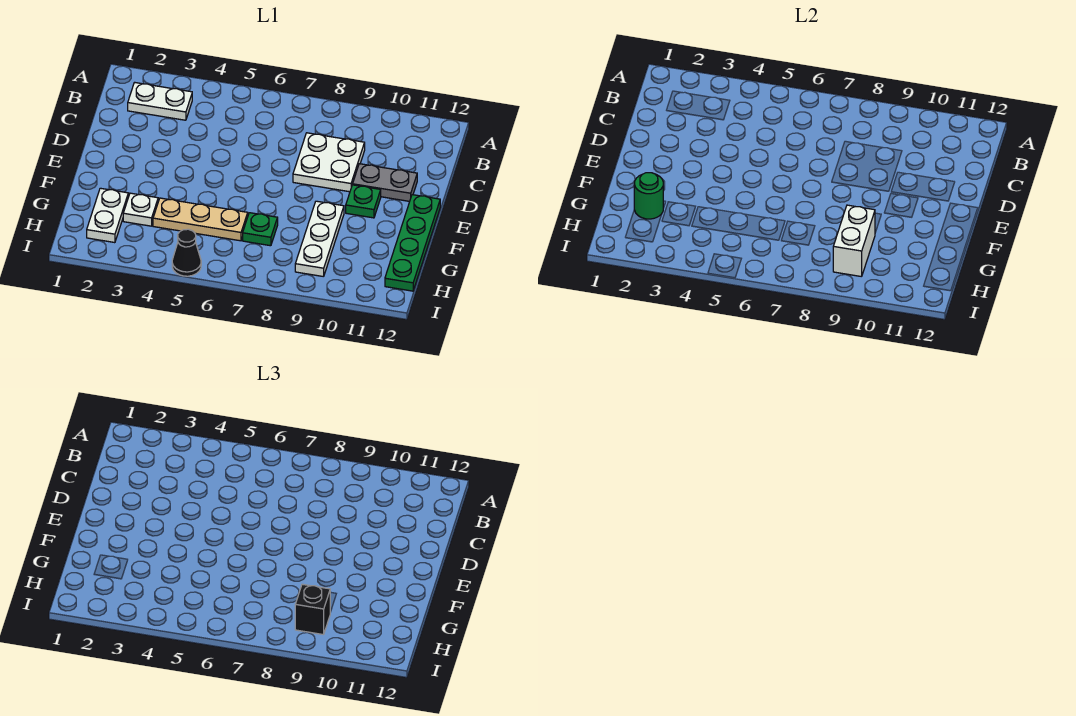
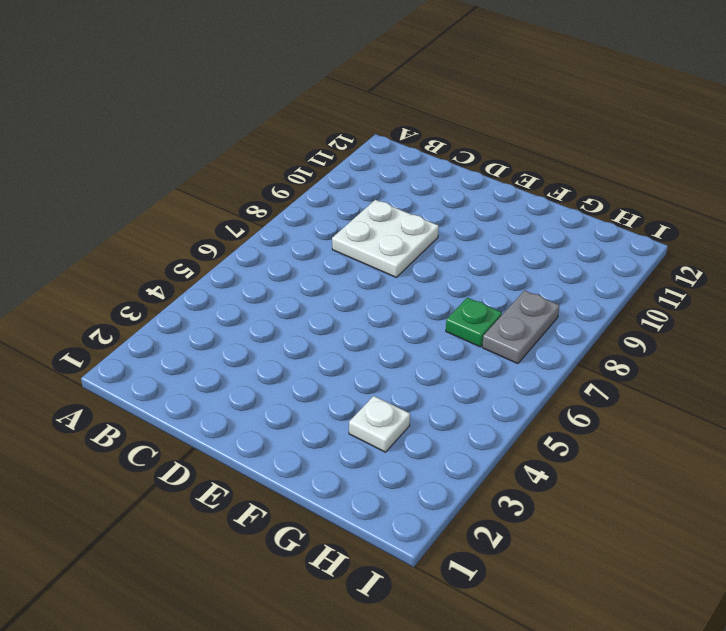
grey plate H7:H8 level 1 -> grey plate D10:D11 level 1
none -> white plate B2:B3 level 1
none -> green plate E10 level 1
none -> green plate E12:H12 level 1

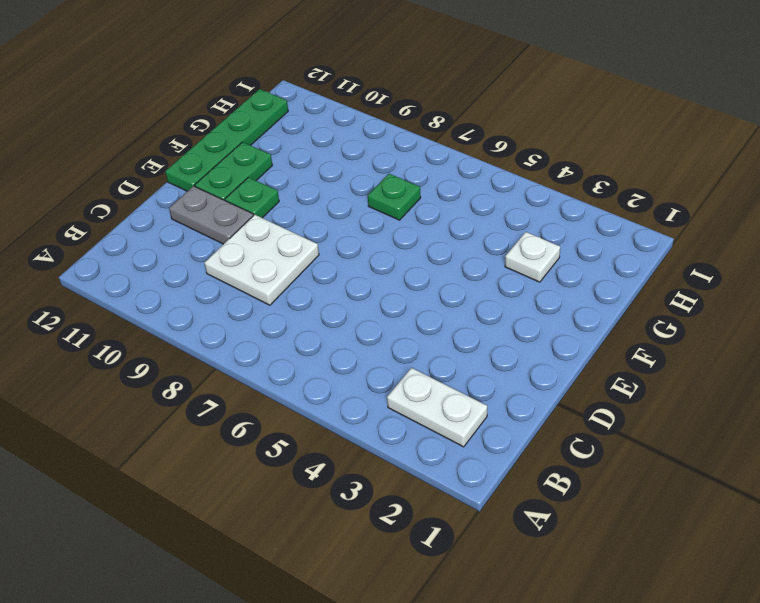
green plate E11:F11 level 1 -> none
none -> white plate F9:H9 level 1
none -> white plate G2:H2 level 1
none -> tan plate G4:G6 level 1

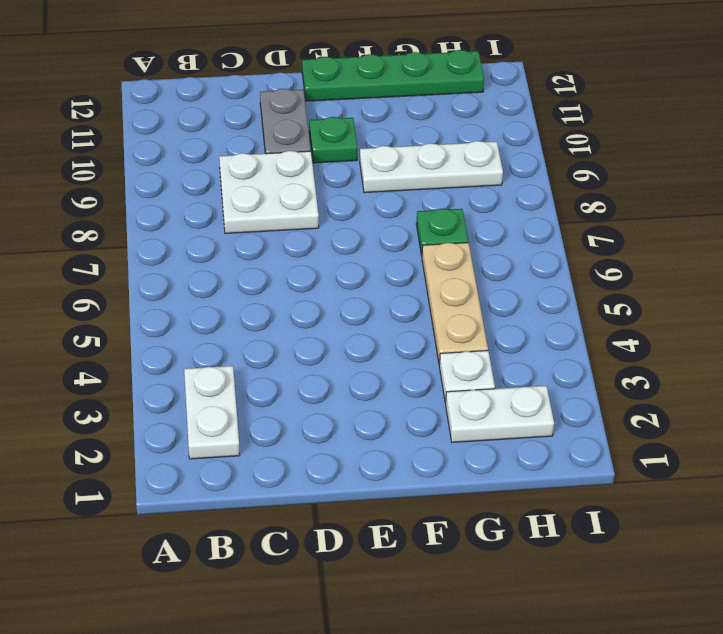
none -> black cone I5 level 1
none -> green round brick G2 level 2
none -> white brick G9:H9 level 2

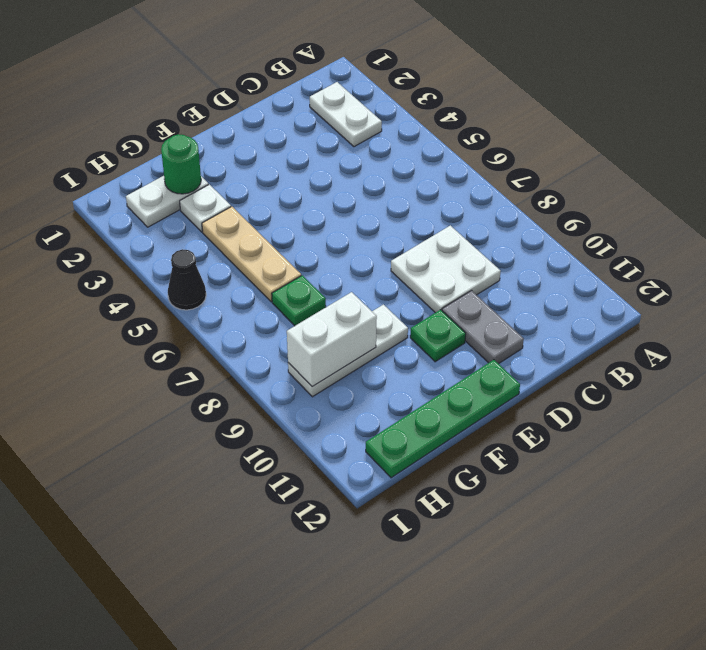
none -> black brick H9 level 3

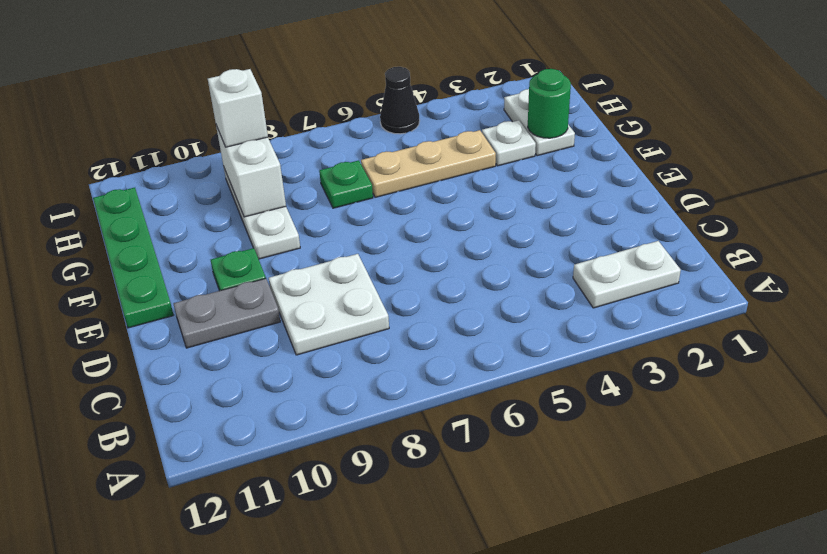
white brick H9 level 3 -> black brick H9 level 3

